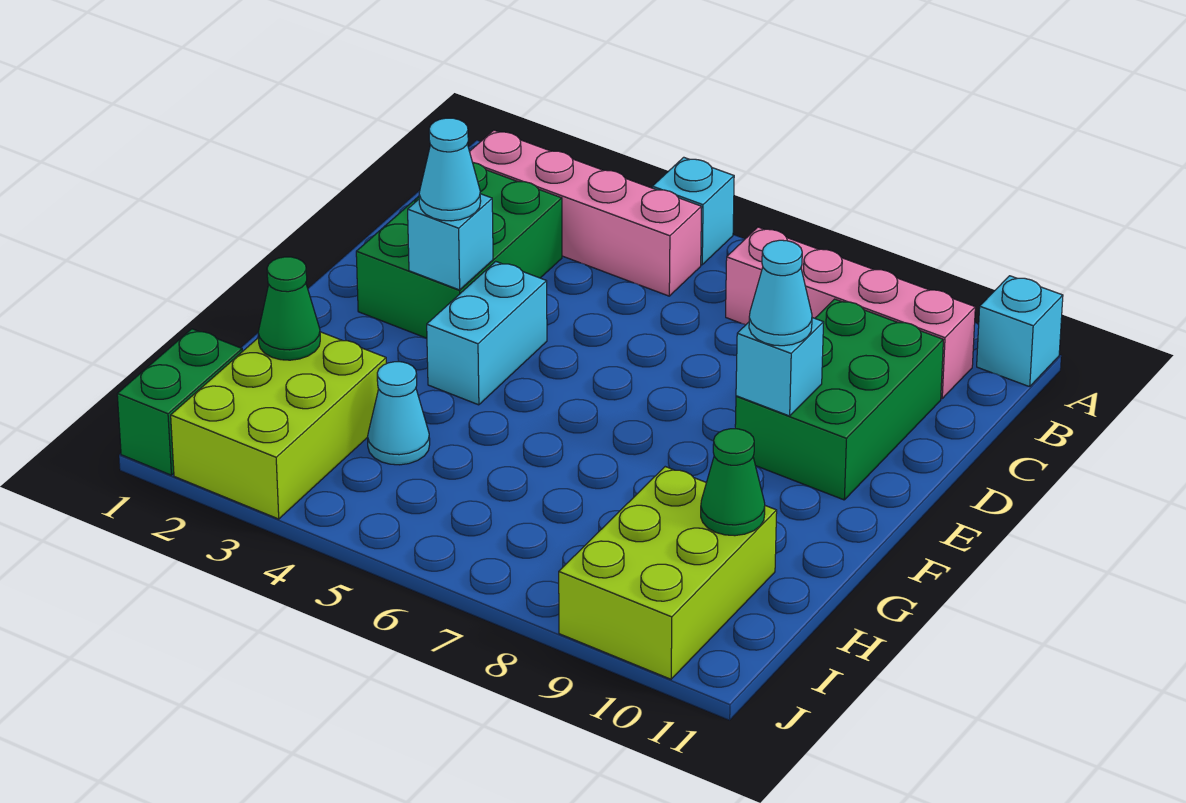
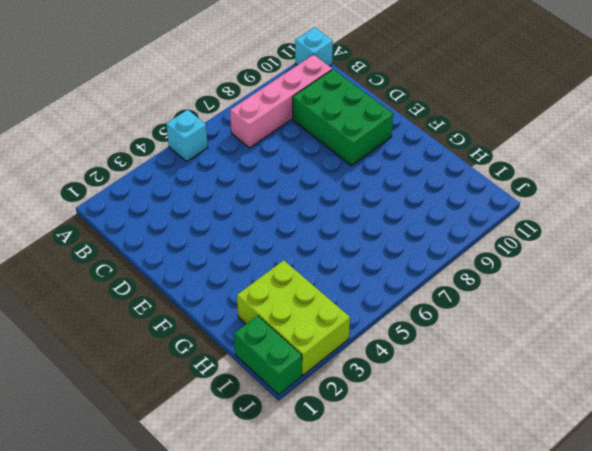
none -> pink brick B2:B5 level 1
none -> green brick C2:E3 level 1
none -> cyan brick E4:F4 level 1

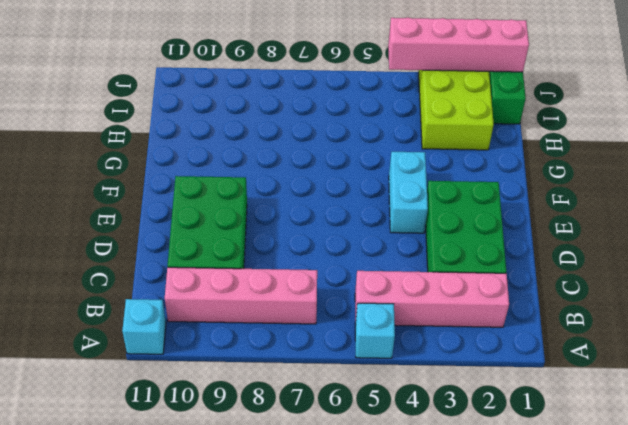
pink brick J1:J4 level 2 -> none
none -> cyan cone H4 level 1
none -> lime brick H9:J10 level 1
none -> cyan brick E3 level 2

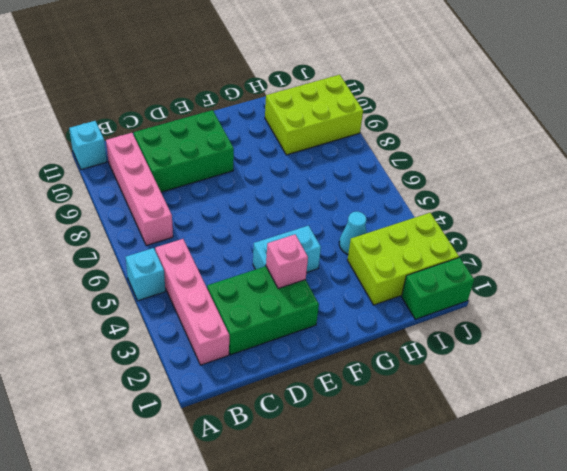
pink brick E3 level 2 -> cyan brick E3 level 2
none -> cyan brick E9 level 2
none -> green cone H2 level 2
none -> green cone H10 level 2

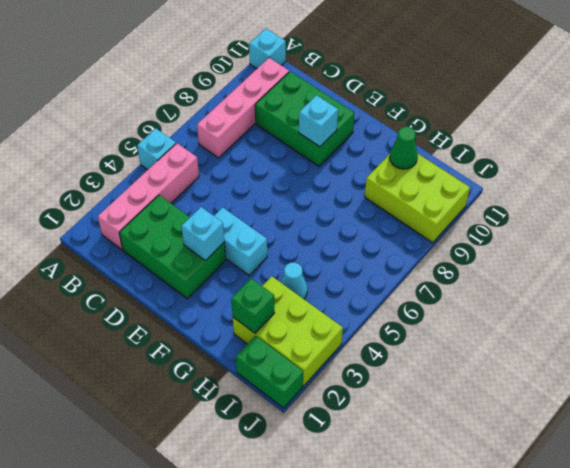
green brick H2 level 2 -> green cone H2 level 2
none -> cyan cone E3 level 3
none -> cyan cone E9 level 3

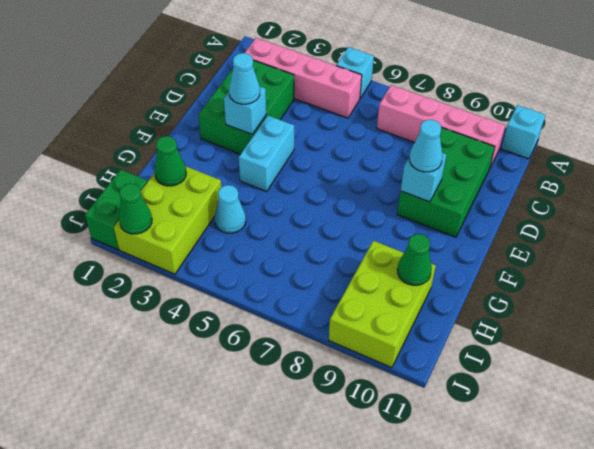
green cone J2 level 2 -> none

